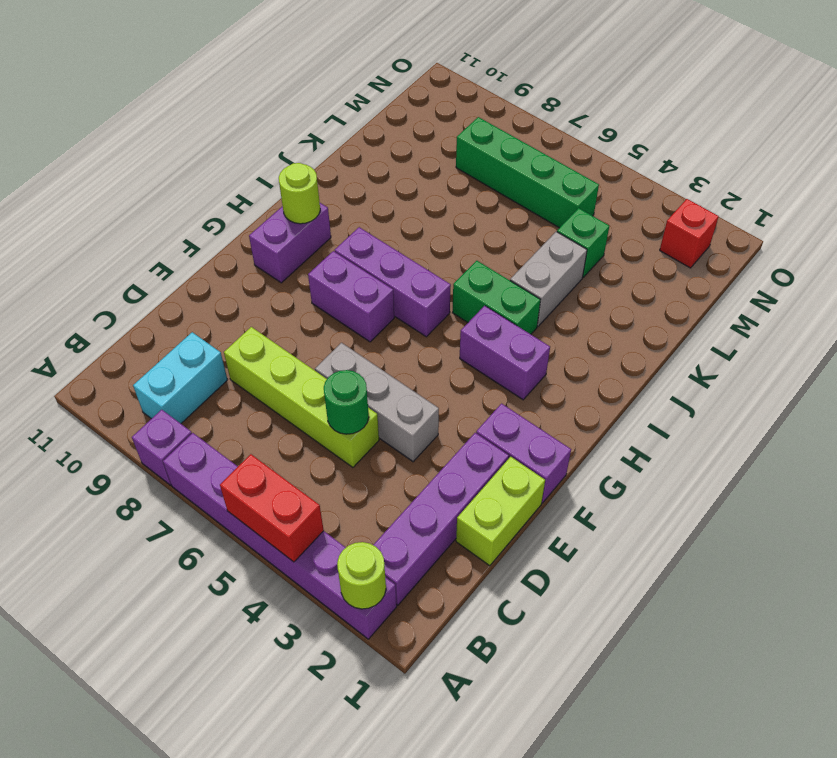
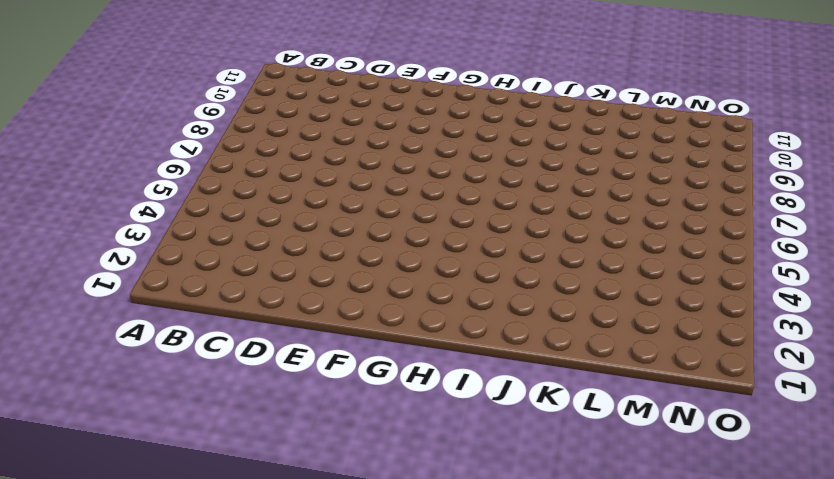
none -> purple brick A2:A7 level 1
none -> purple brick A8 level 1
none -> purple brick B2:E2 level 1

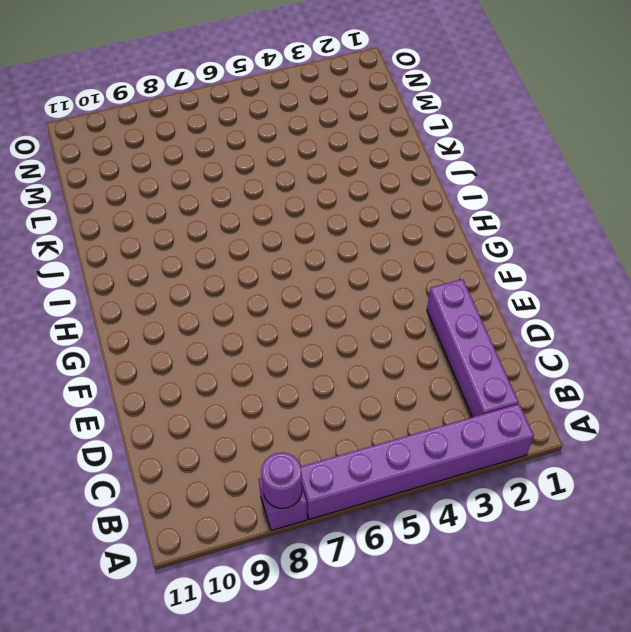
purple round brick A8 level 2 -> none
none -> cyan brick B9:C9 level 1
none -> lime brick D1:E1 level 1
none -> lime brick D5:D8 level 1

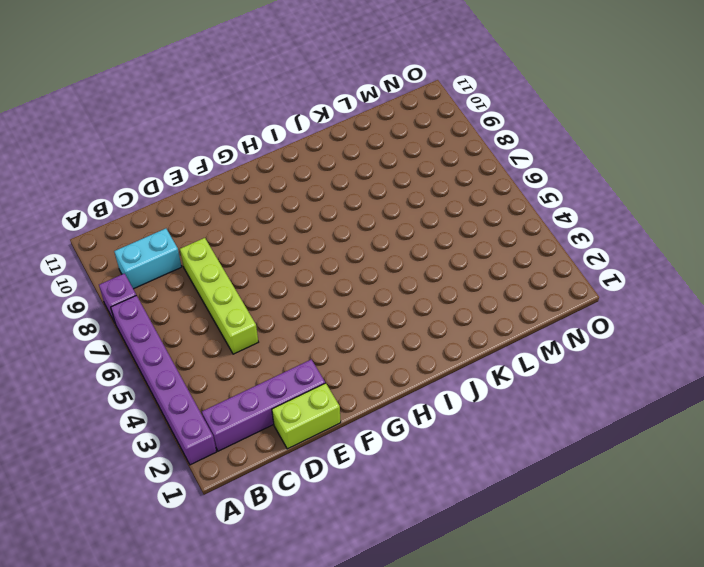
none -> grey brick E4:E6 level 1
none -> purple brick F1:F2 level 1
none -> purple brick G7:G8 level 1

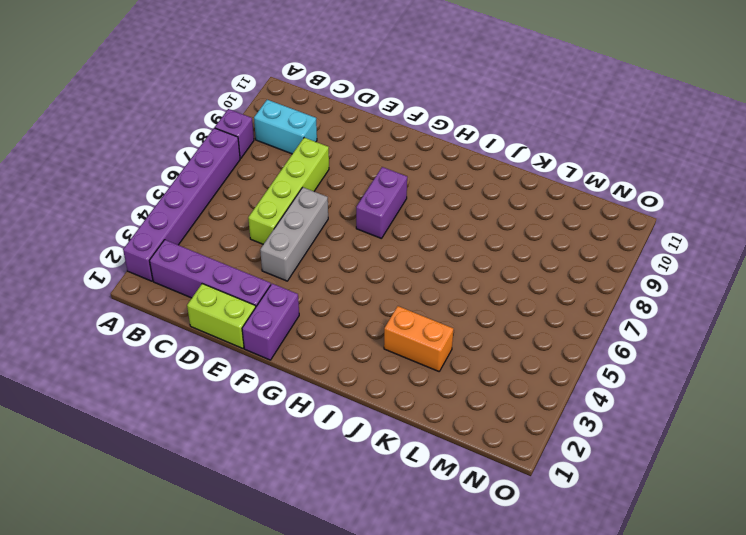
orange brick J3:K3 level 1 -> none
none -> purple brick G10:H10 level 1
none -> purple brick H3:H4 level 1
none -> purple brick H6:H8 level 1

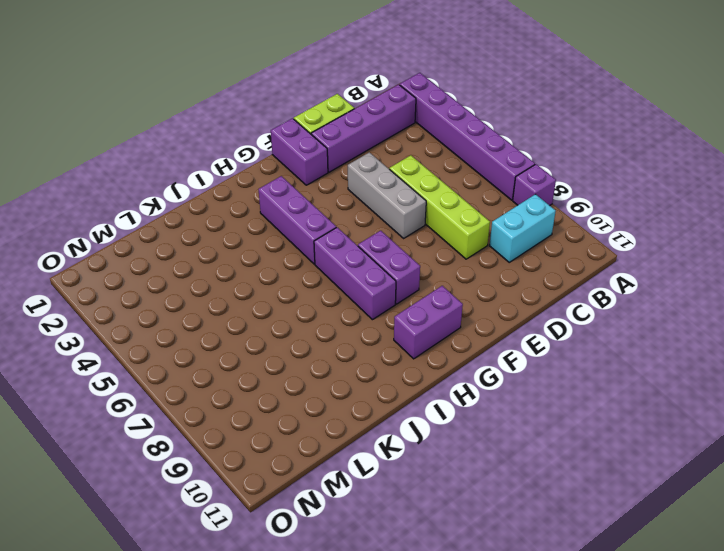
purple brick H3:H5 level 1 -> purple brick H3:H4 level 1
none -> green brick I4:I5 level 1
none -> grey brick J4:K4 level 1
none -> green brick L4 level 1

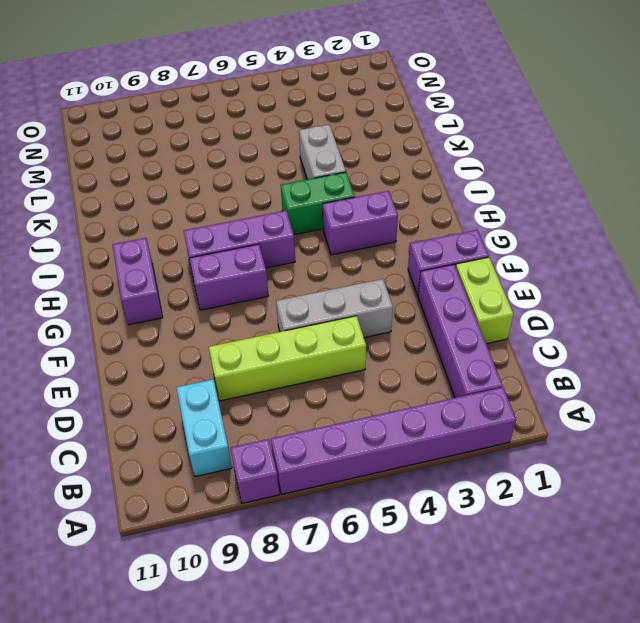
none -> green brick L4 level 1
none -> green brick M5:M8 level 1
none -> red brick N2 level 1

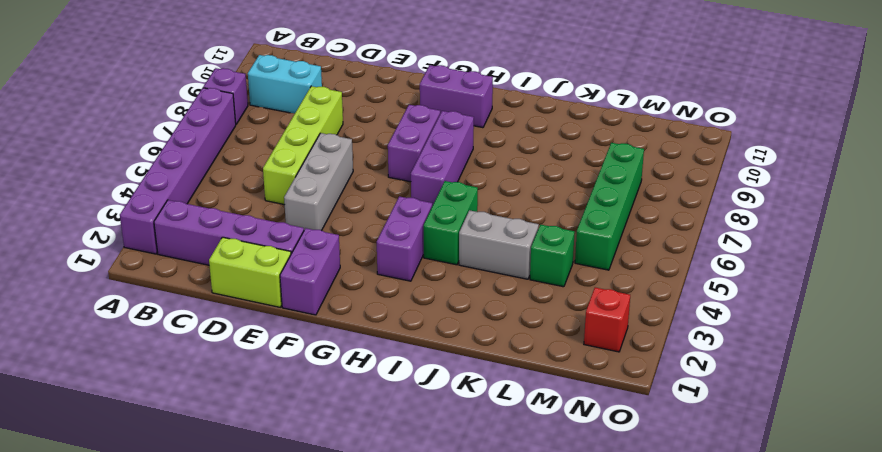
none -> lime round brick A2 level 2
none -> red brick A4:A5 level 2
none -> green round brick D5 level 2

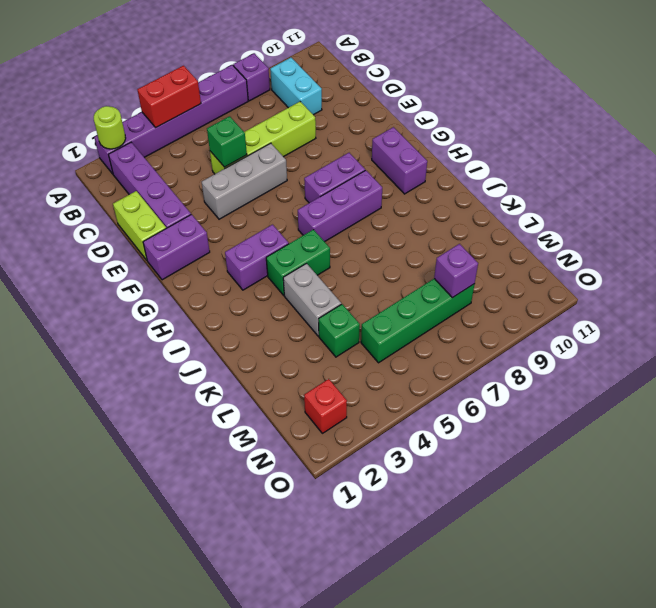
green brick D5 level 2 -> green round brick D5 level 2
purple brick M8 level 2 -> none
none -> lime round brick H10 level 2

